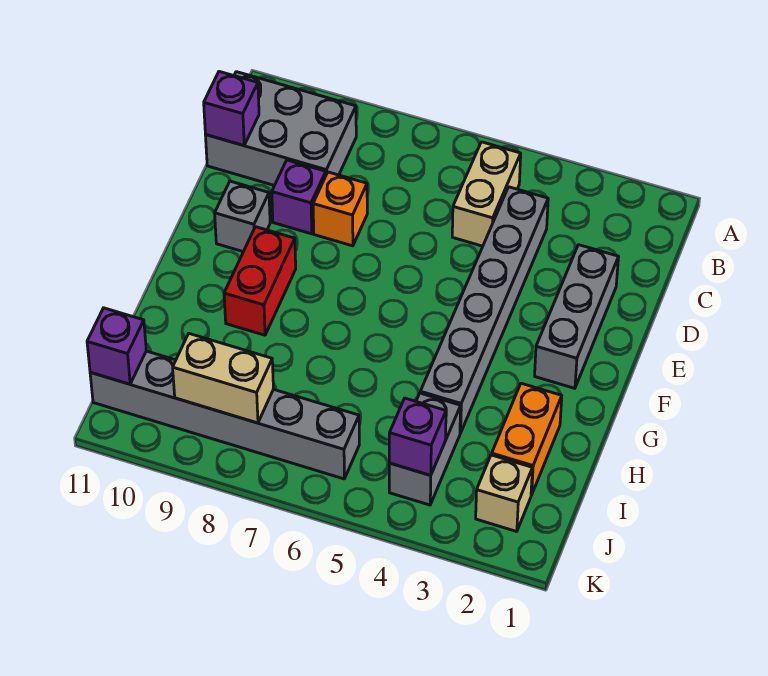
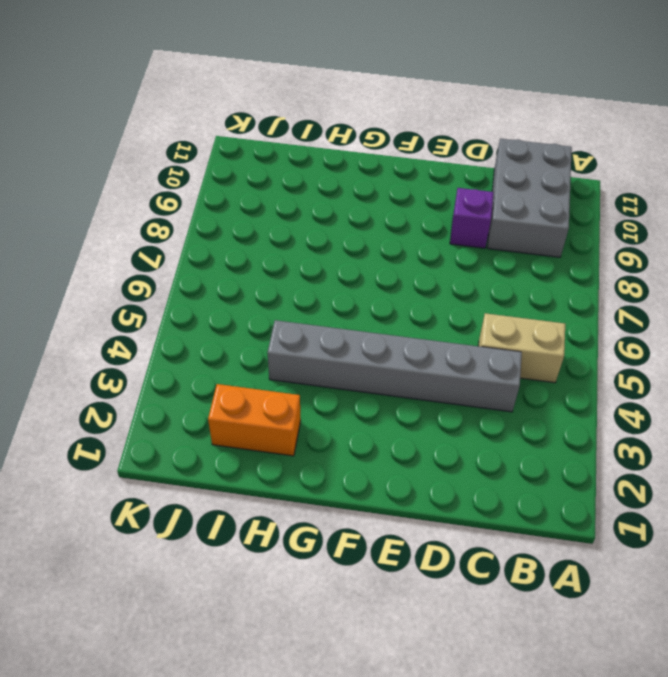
none -> grey brick D2:F2 level 1
none -> orange brick D8 level 1
none -> grey brick E10 level 1

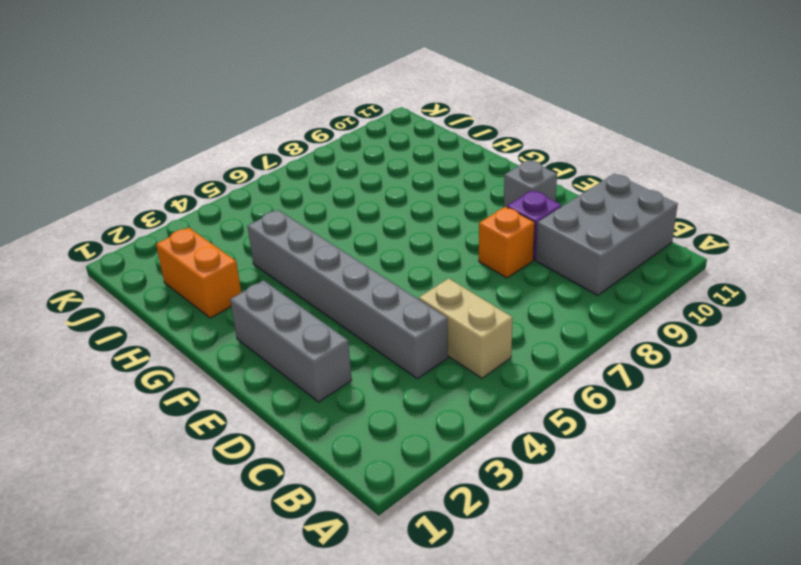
none -> red brick F9:G9 level 1
none -> grey brick I4:J4 level 1
none -> tan brick J2 level 1

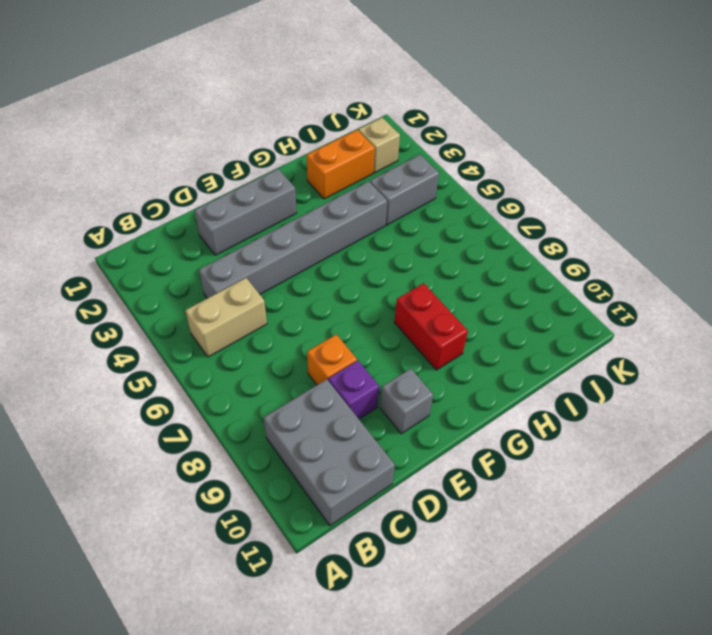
red brick G8:G9 level 1 -> red brick F9:G9 level 1
none -> grey brick J6:J11 level 1
none -> purple brick C11 level 2
none -> purple brick J4 level 2

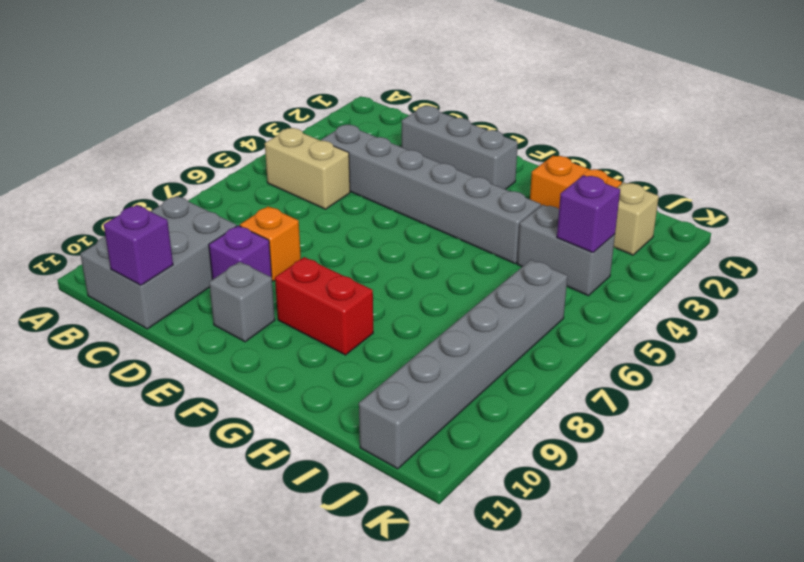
none -> tan brick J8:J9 level 2
none -> purple brick J11 level 2

